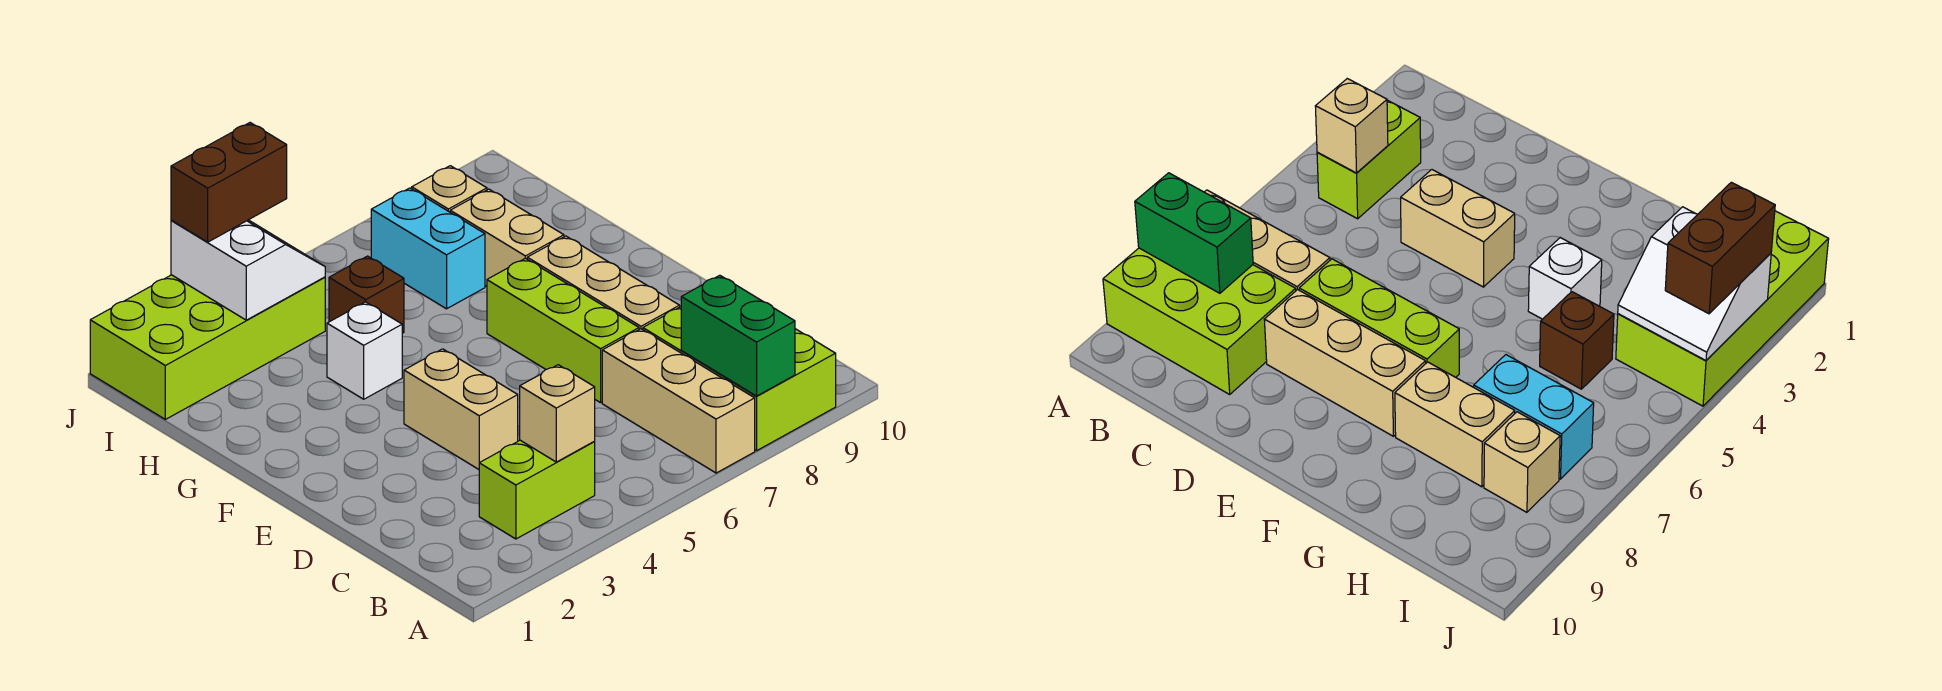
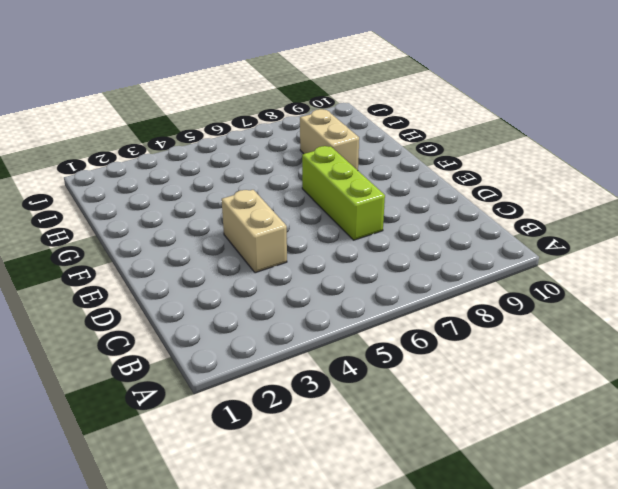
none -> tan brick A7:C7 level 1
none -> lime brick A8:C9 level 1
none -> lime brick B3:B4 level 1

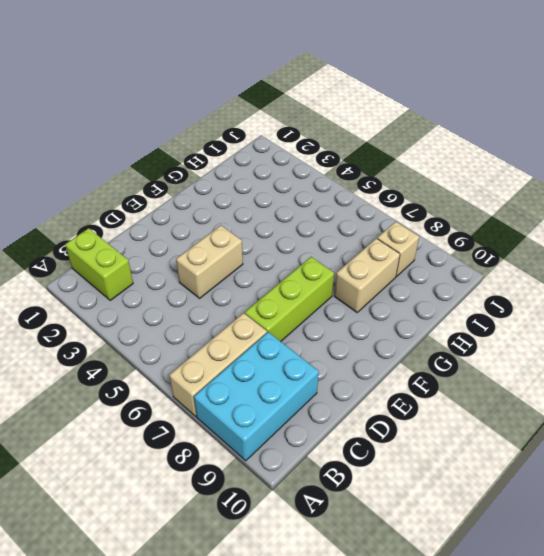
cyan brick A8:C9 level 1 -> lime brick A8:C9 level 1
lime brick B1:B2 level 1 -> lime brick B3:B4 level 1
none -> tan brick D8:F8 level 1
none -> white brick G4 level 1
none -> brown brick H5 level 1

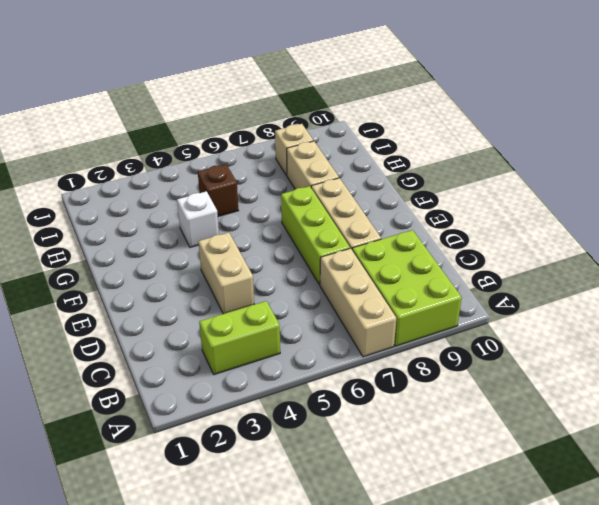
none -> cyan brick H7:I7 level 1
none -> lime brick I1:J4 level 1
none -> green brick A8:B8 level 2

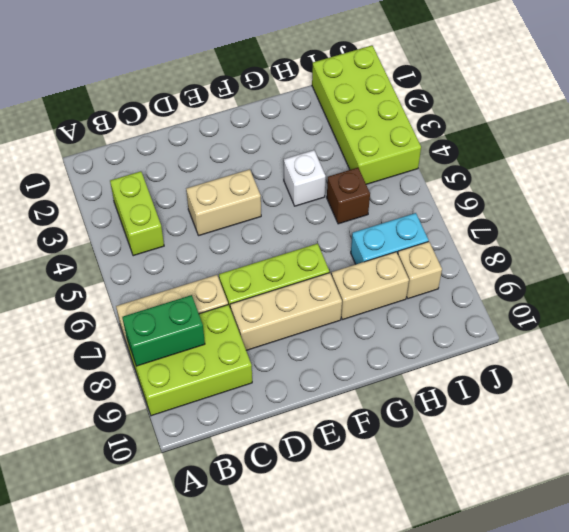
none -> tan brick B4 level 2
none -> white slope I3:J4 level 2 top 3
none -> brown brick J3:J4 level 3

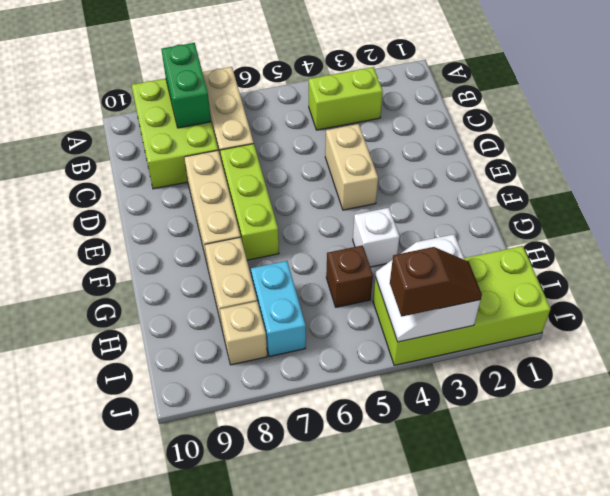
brown slope J3:J4 level 3 top 4 -> brown brick J3:J4 level 3
none -> tan brick B4 level 2

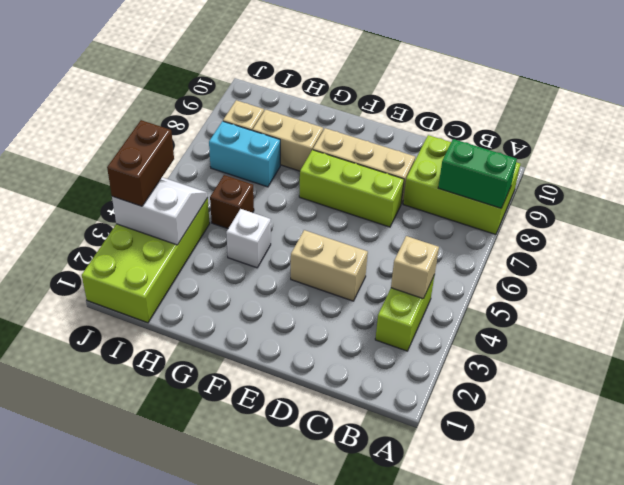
none -> tan brick A7:C7 level 1

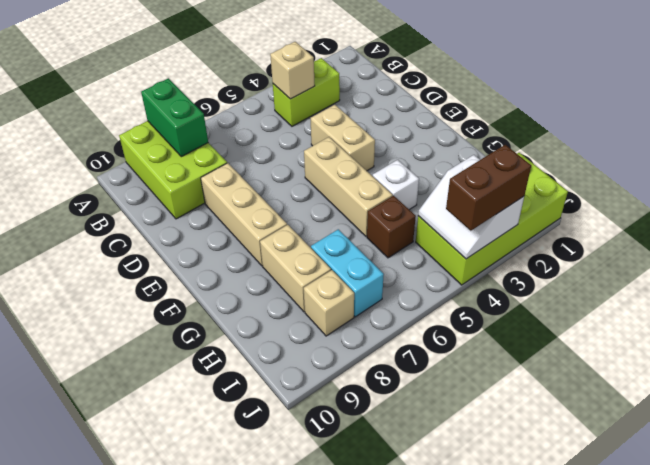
tan brick E5:G5 level 1 -> tan brick A7:C7 level 1
none -> lime brick D7:F7 level 1

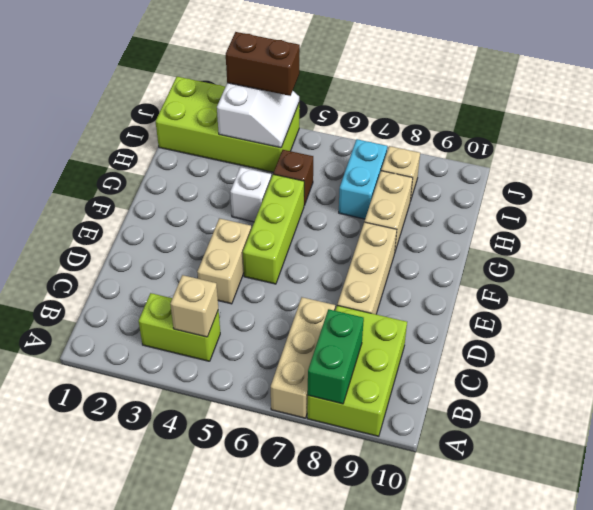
lime brick E5:G5 level 1 -> lime brick D7:F7 level 1

